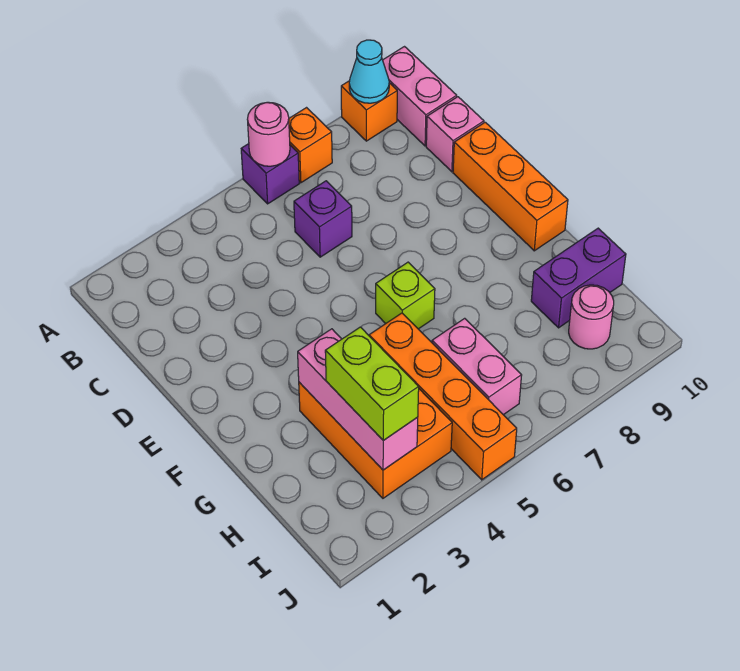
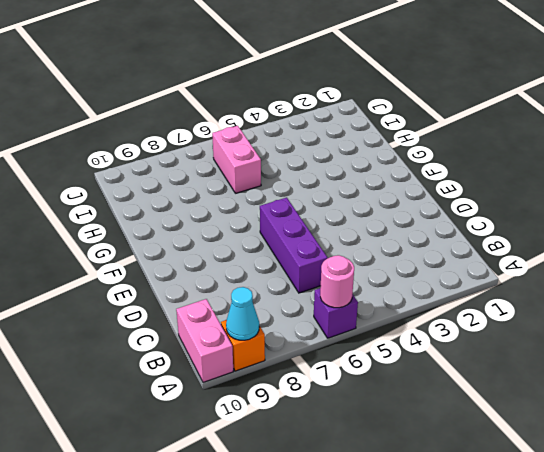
purple brick C6:E6 level 1 -> purple brick C6 level 1
none -> orange brick A7 level 1
none -> pink brick C10 level 1
none -> orange brick D10:F10 level 1

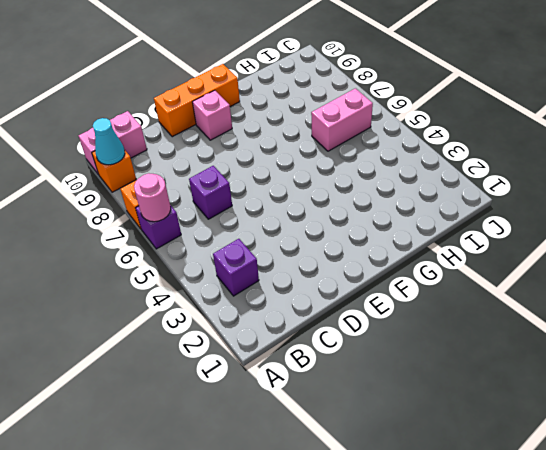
purple brick B3 level 1 -> none
pink brick E9 level 1 -> pink brick C10 level 1
none -> lime brick F6 level 1
none -> orange brick G3:I4 level 1
none -> orange brick G5:J5 level 1

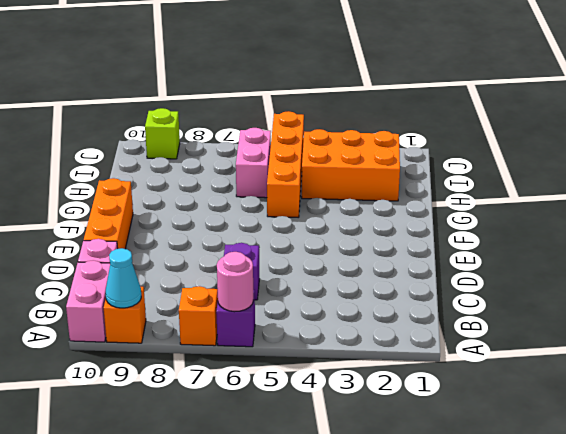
orange brick H2:I4 level 1 -> orange brick G3:I4 level 1
lime brick J9 level 1 -> lime brick F6 level 1
none -> purple brick H9:H10 level 1
none -> pink round brick I9 level 1
none -> pink brick G3:I3 level 2

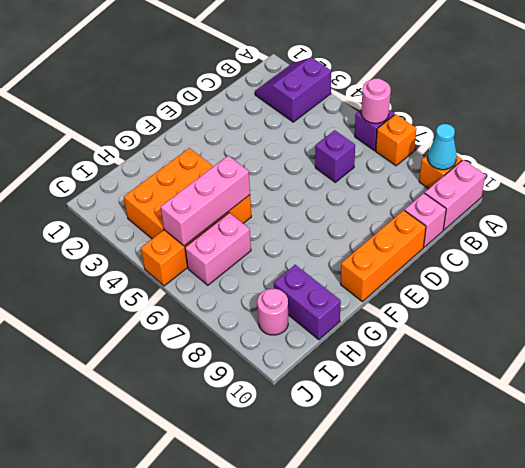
purple slope A2:B3 level 1 top 3 -> none
pink brick G5:I5 level 2 -> pink brick G3:I3 level 2
none -> lime brick F6 level 1
none -> lime brick H3:I3 level 3

